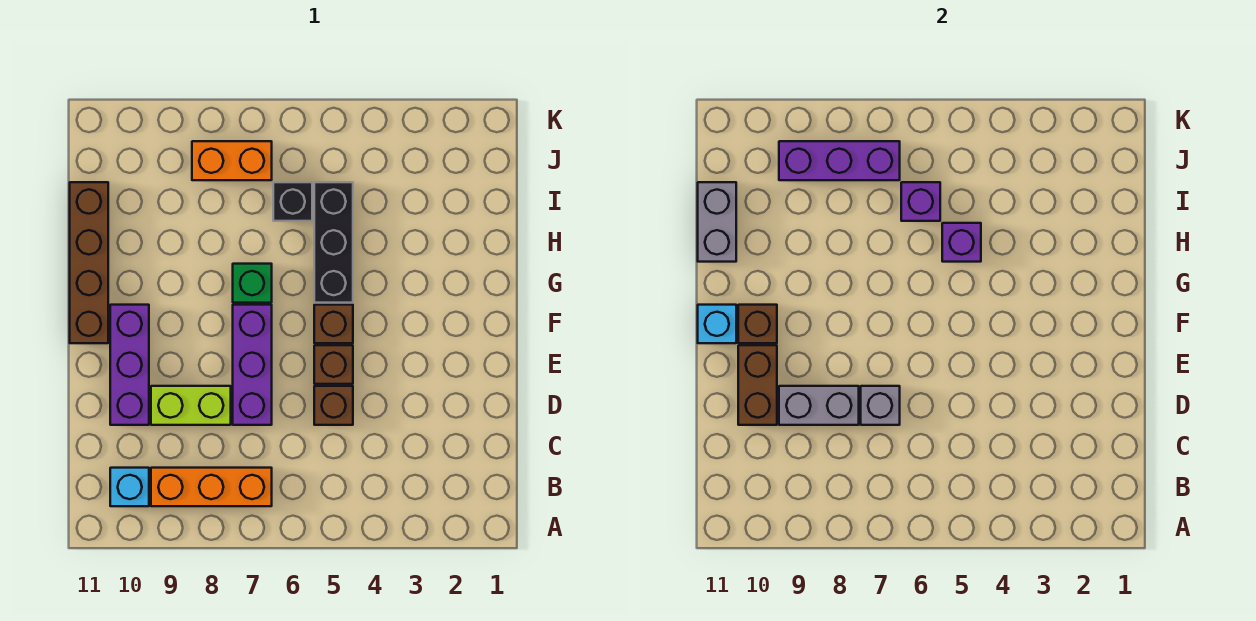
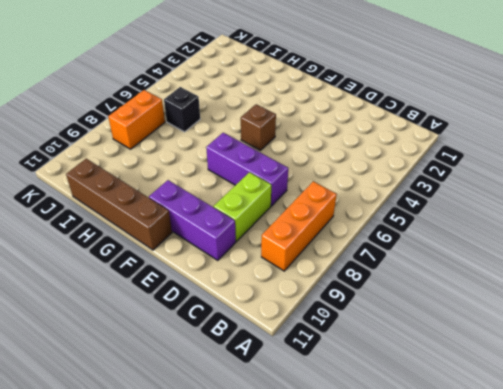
none -> cyan brick B10 level 1
none -> brown brick D5 level 1
none -> brown brick E5 level 1

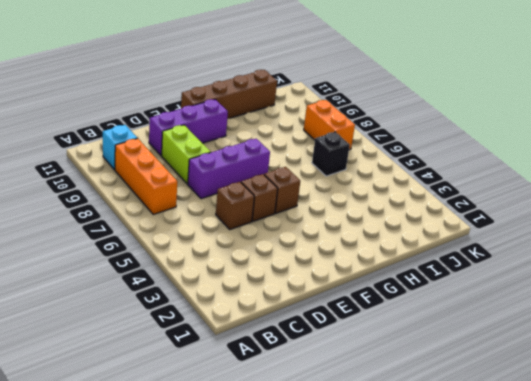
none -> black brick G5:I5 level 1
none -> green brick G7 level 1
none -> grey brick D7 level 2

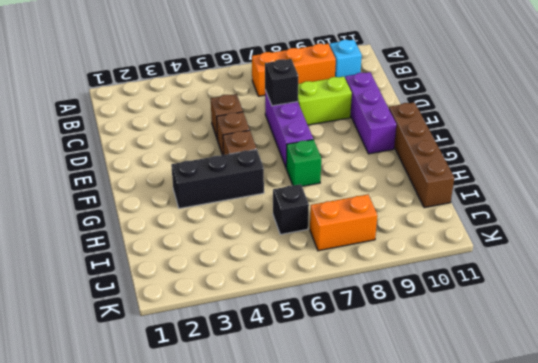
black brick D7 level 2 -> grey brick D7 level 2
black brick G3:G5 level 1 -> black brick G5:I5 level 1
none -> grey brick D8:D9 level 2
none -> brown brick D10:E10 level 2
none -> brown brick F10 level 2

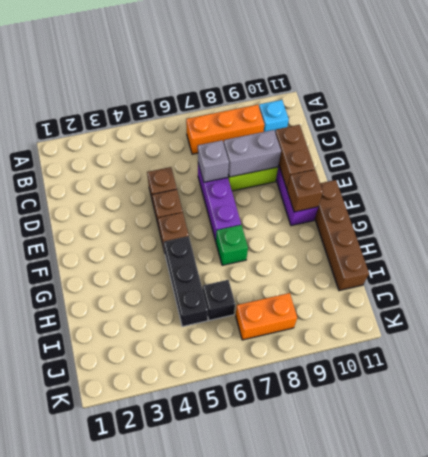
none -> cyan brick F11 level 2
none -> purple brick H5 level 2
none -> grey brick H11:I11 level 2

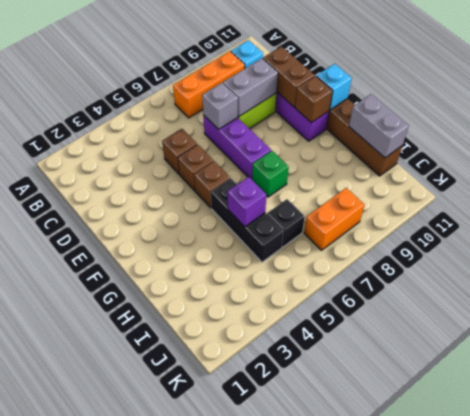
none -> purple brick I6 level 2
none -> purple brick J7:J9 level 2

